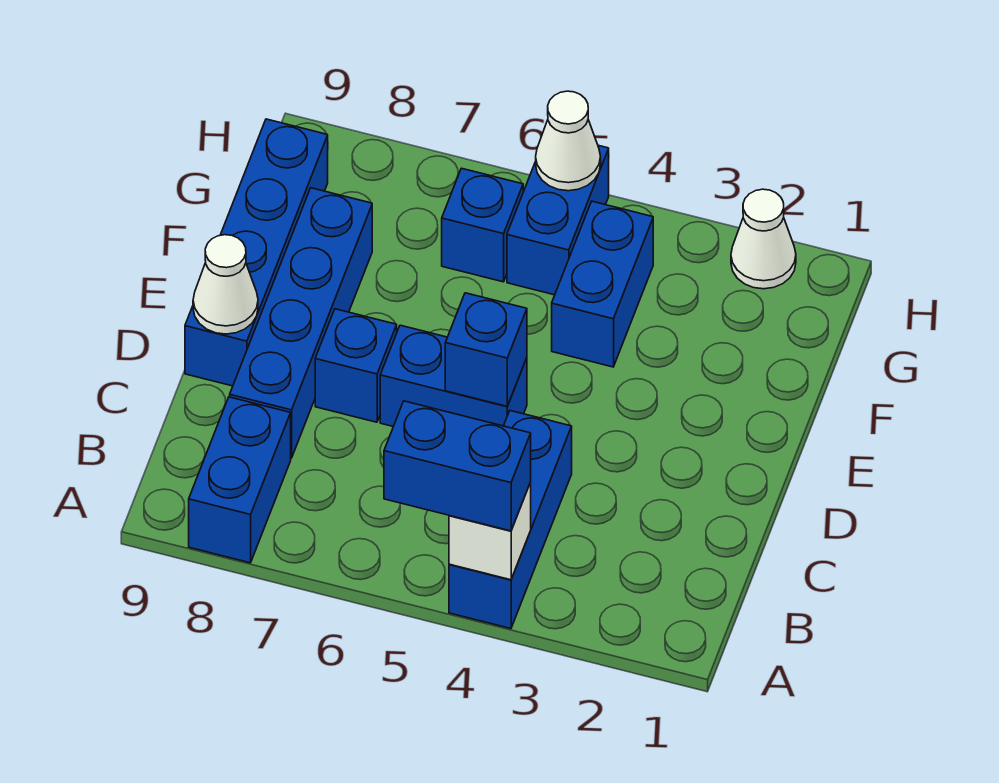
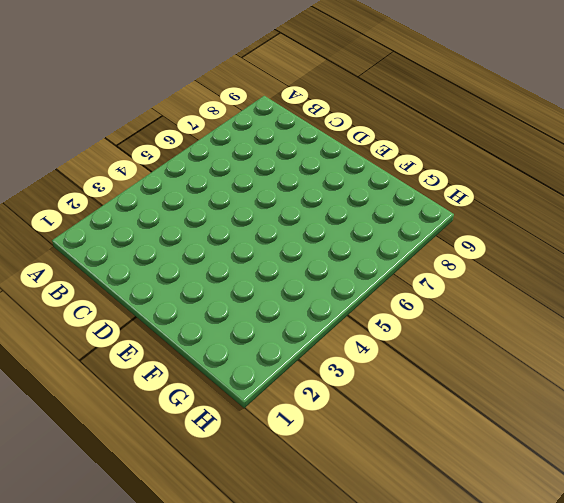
none -> blue brick A4:C4 level 1
none -> blue brick A8:B8 level 1
none -> blue brick C8:F8 level 1

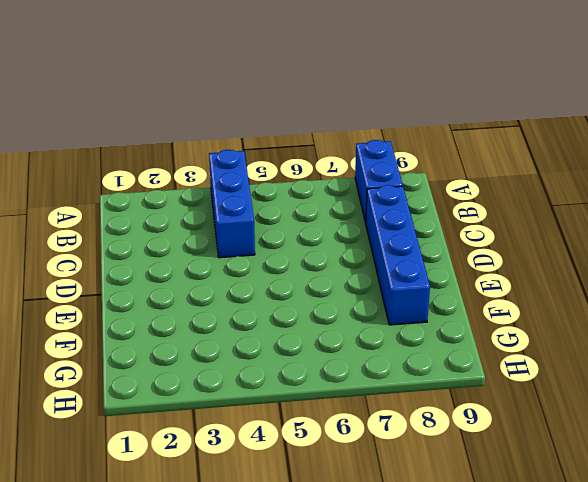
none -> blue brick D5:D6 level 1
none -> blue brick D7 level 1
none -> blue brick D9:G9 level 1

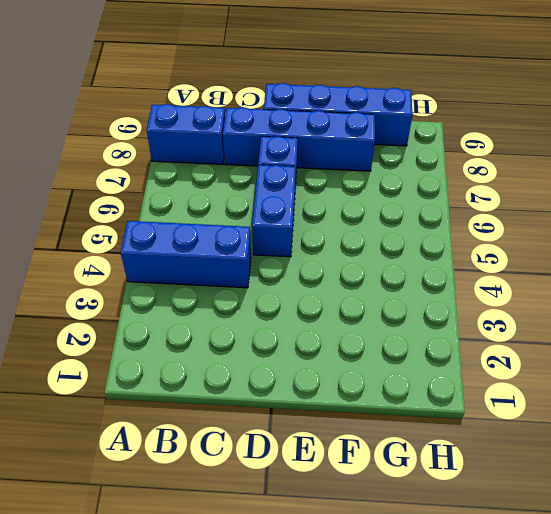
none -> blue brick F4:G4 level 1
none -> blue brick G5:H5 level 1
none -> blue brick G6 level 1

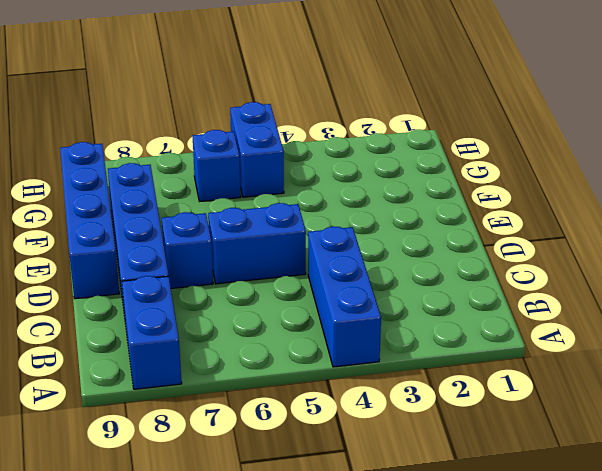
none -> blue brick F4:G4 level 1
none -> white cone H2 level 1
none -> white brick A4 level 2

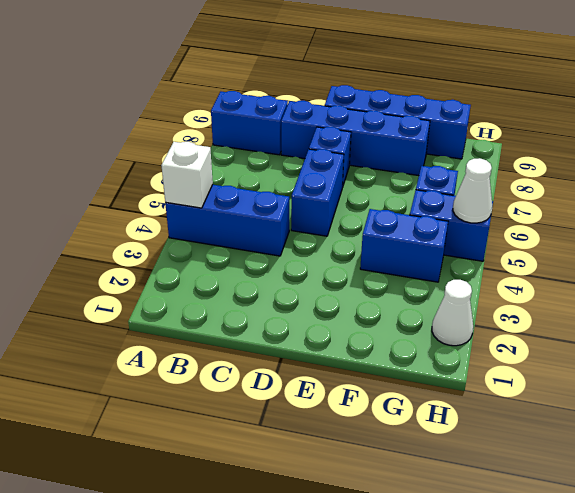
none -> blue brick D5 level 2
none -> white cone D9 level 2
none -> blue brick A4:A5 level 3

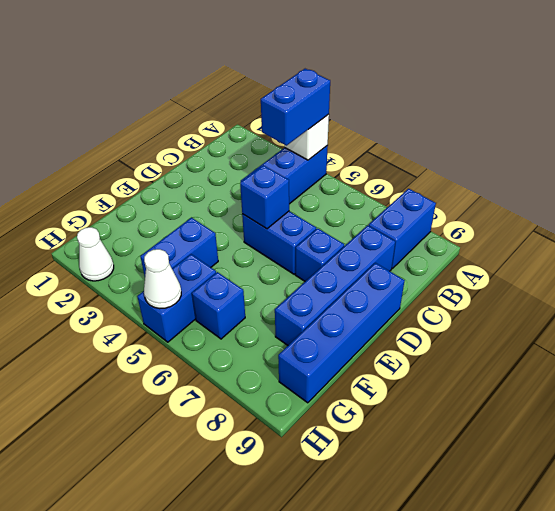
blue brick A4:B4 level 3 -> blue brick A4:A5 level 3
none -> white cone D9 level 2

